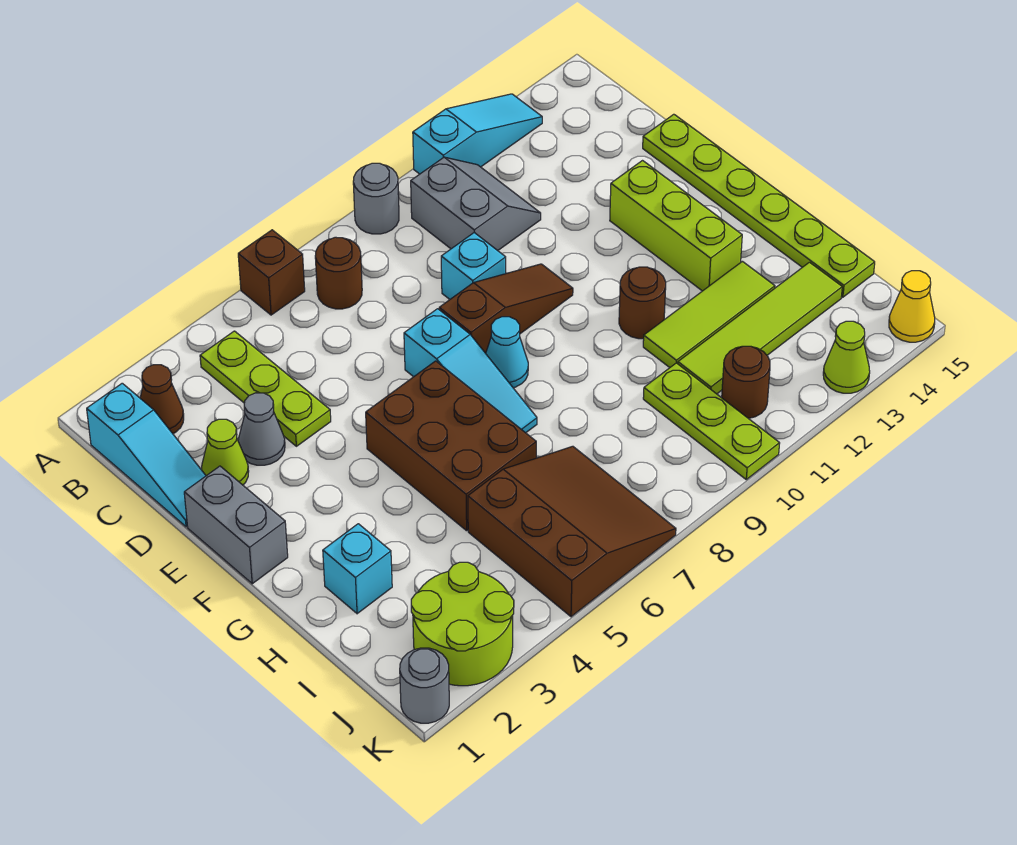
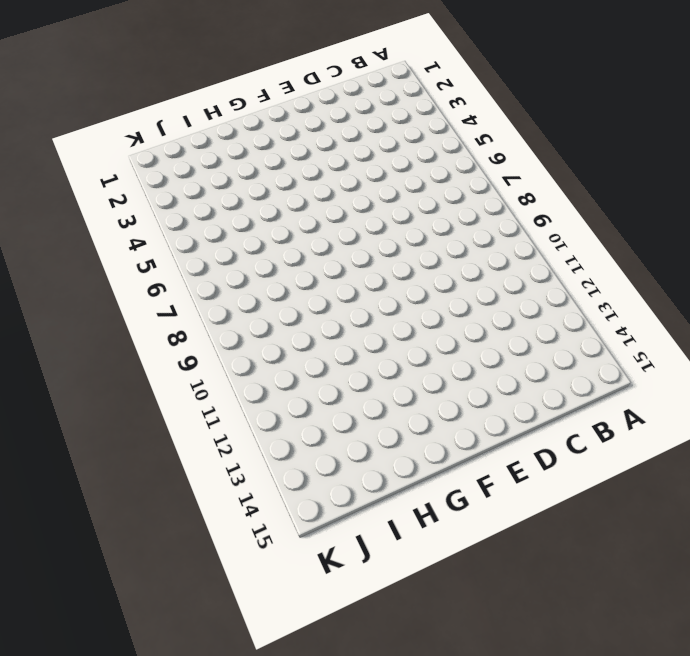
none -> brown brick A6 level 1
none -> grey round brick A9 level 1
none -> cyan slope A11:A13 level 1 top 11

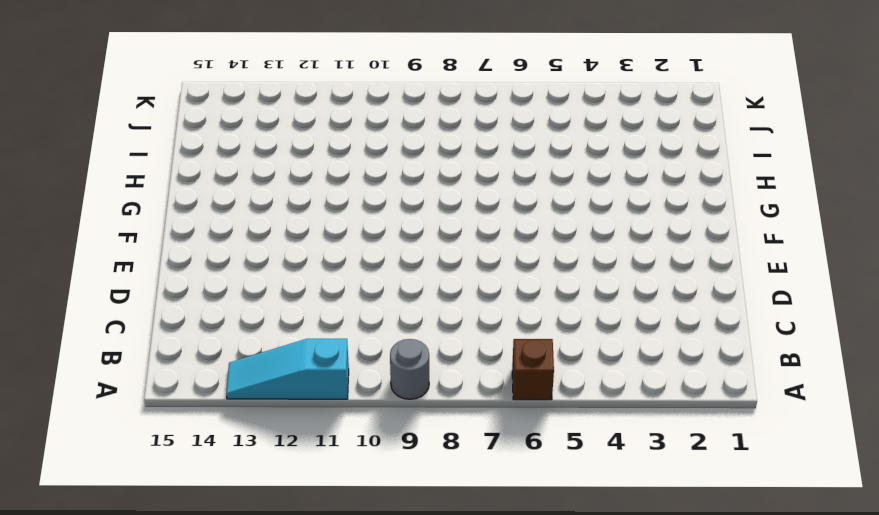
none -> cyan slope B1:D1 level 1 top B
none -> brown cone B2 level 1
none -> lime plate B4:D4 level 1

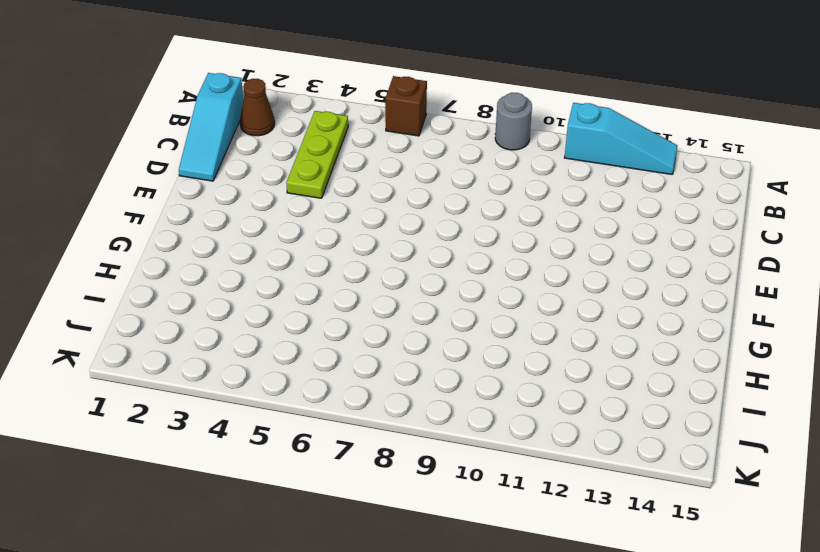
none -> brown round brick B7 level 1
none -> grey slope B10:C11 level 1 top 10
none -> lime cone D2 level 1

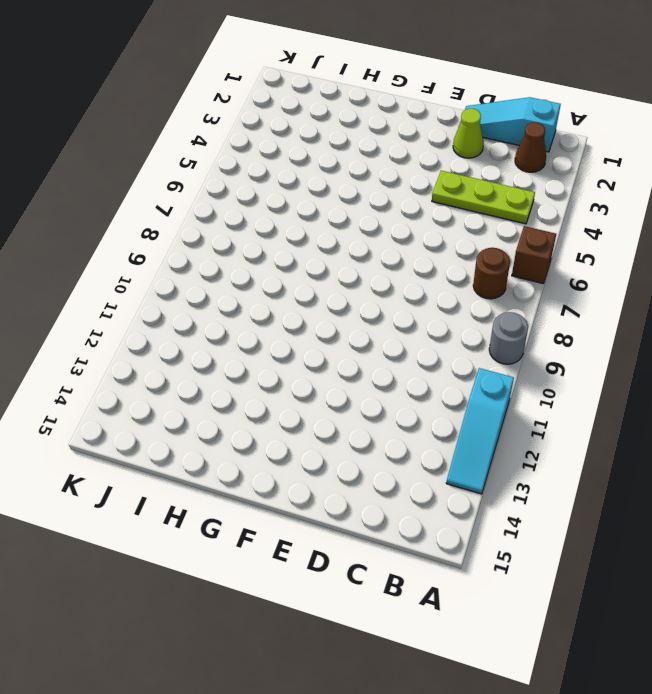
none -> grey slope B10:C11 level 1 top 10
none -> grey cone D3 level 1
none -> cyan brick D9 level 1

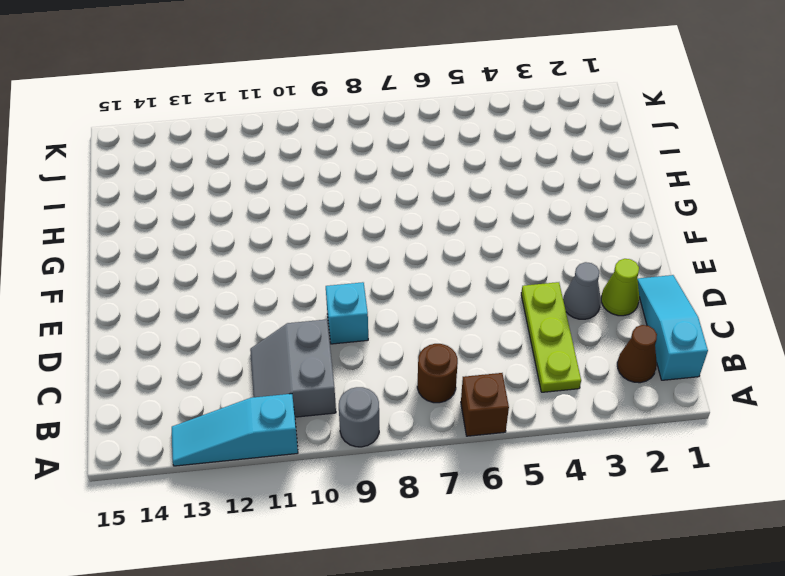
none -> lime plate D15:I15 level 1
none -> grey brick E1:F1 level 1
none -> cyan slope E7:G7 level 1 top E

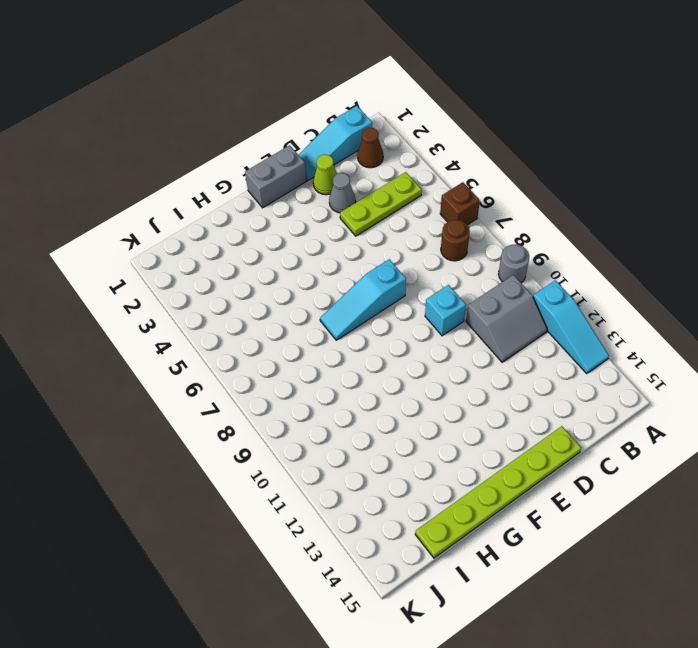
none -> brown slope E8:E10 level 1 top 8
none -> lime brick E13:G13 level 1
none -> brown brick F5:H6 level 1

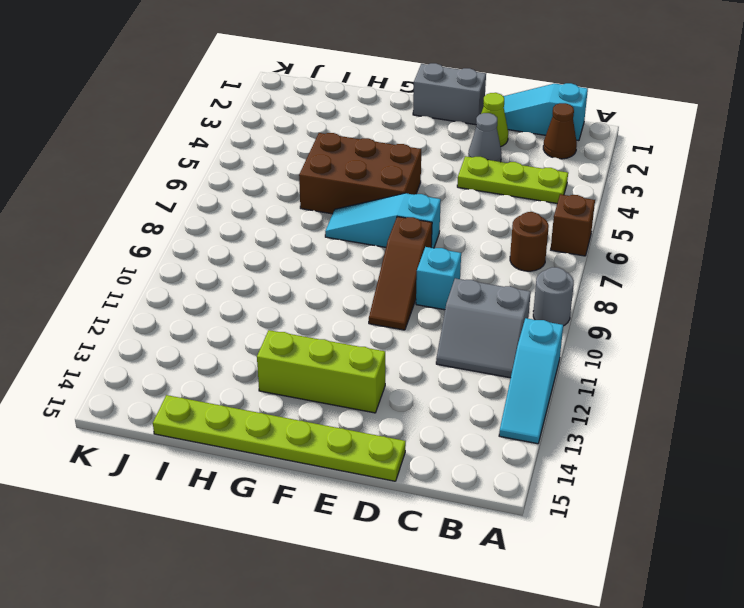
none -> cyan cone F8 level 1
none -> brown round brick G11 level 1
none -> cyan brick H2 level 1

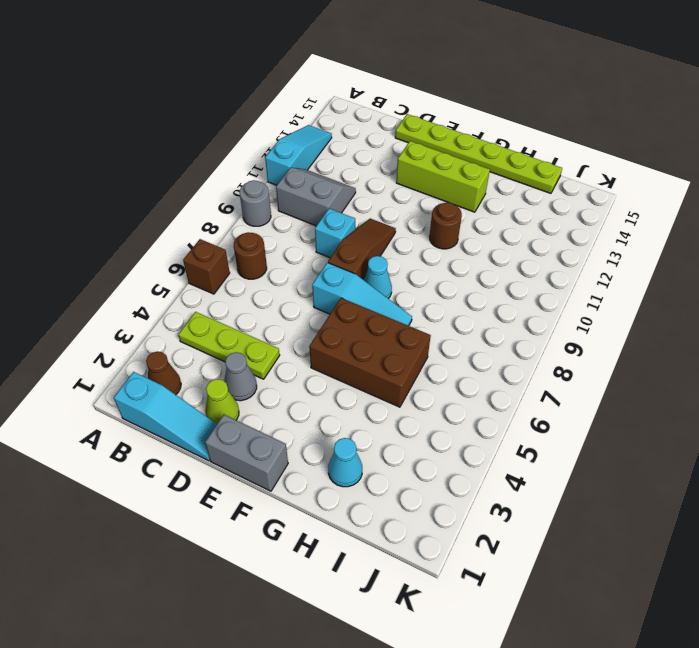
cyan cone H2 level 1 -> cyan brick H2 level 1
none -> lime tile H11:H13 level 1
none -> brown slope I5:K7 level 1 top 5
none -> lime plate I10:K10 level 1

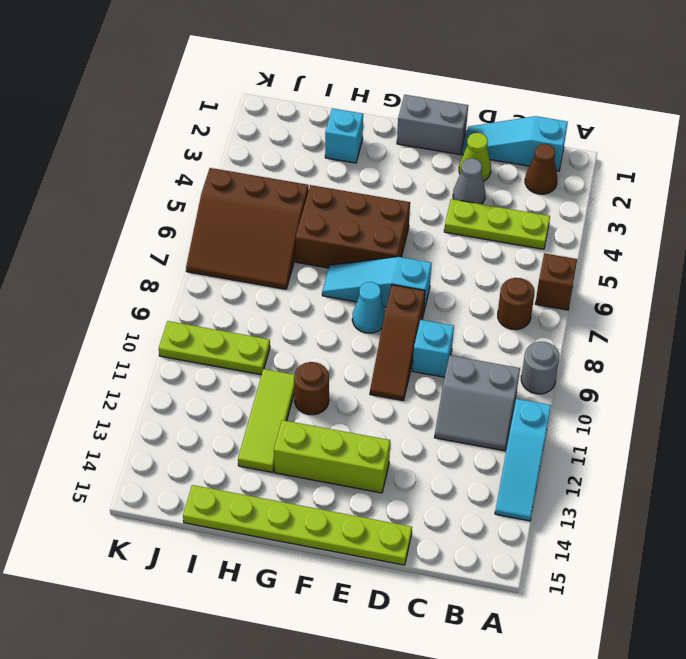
none -> lime tile I11:I14 level 1
none -> lime round brick J2:K3 level 1
none -> brown round brick J11 level 1

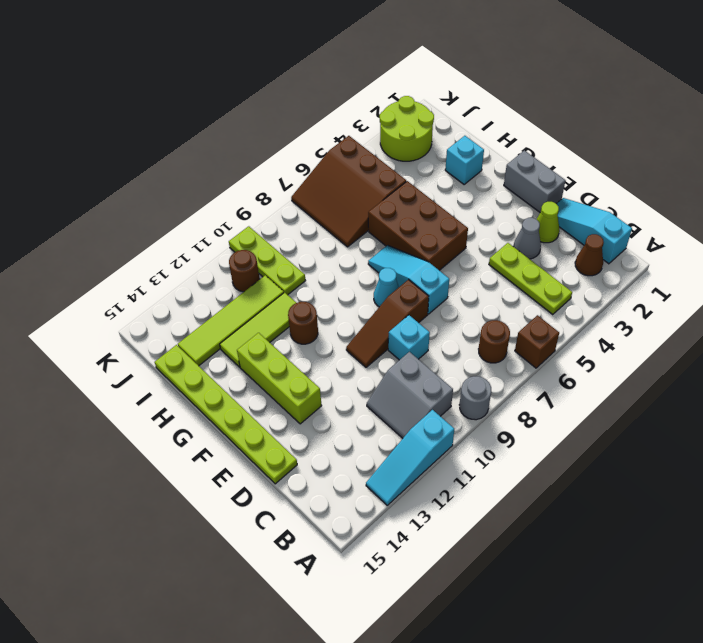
none -> grey round brick K1 level 1
none -> lime cone K13 level 1
none -> yellow cone K15 level 1

